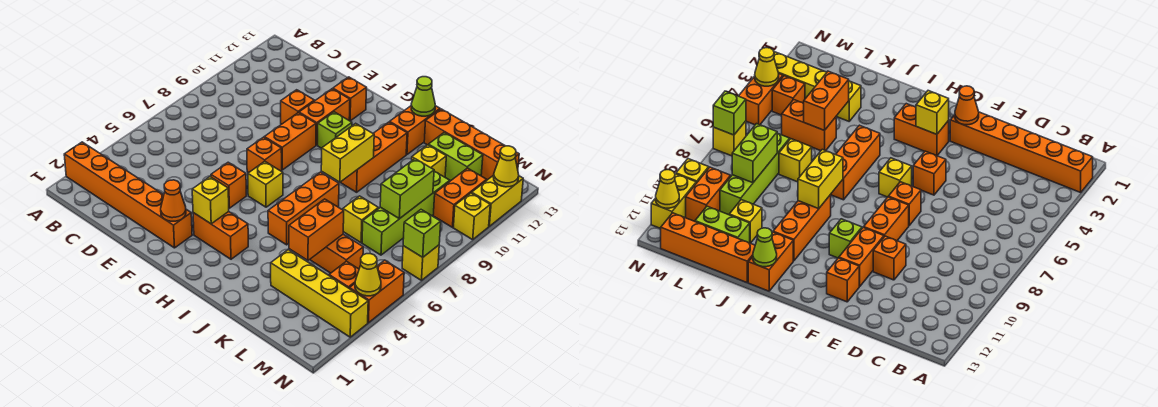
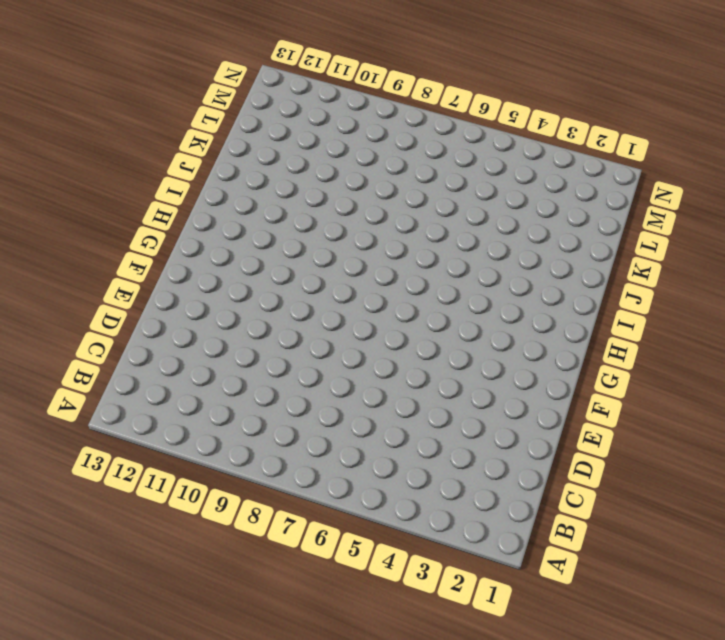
none -> orange brick A2:F2 level 1
none -> orange brick E10 level 1
none -> orange brick F5 level 1
none -> orange brick F7 level 1

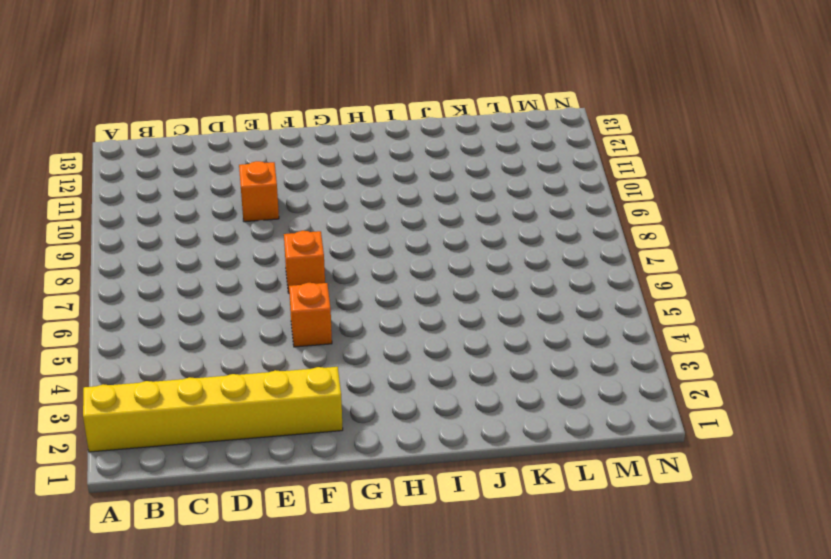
yellow brick A2:F2 level 1 -> orange brick A2:F2 level 1
none -> orange brick F8:F9 level 1
none -> orange brick F10:F11 level 1
none -> orange brick F12 level 1
none -> orange brick G3:H3 level 1

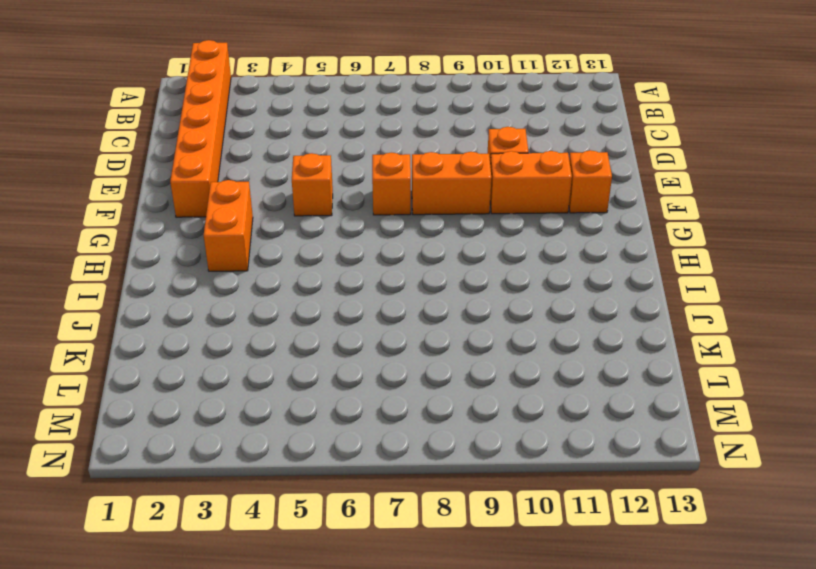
none -> yellow brick G6 level 1
none -> lime brick G10 level 1
none -> orange brick I5:I7 level 1
none -> orange brick I9:I11 level 1

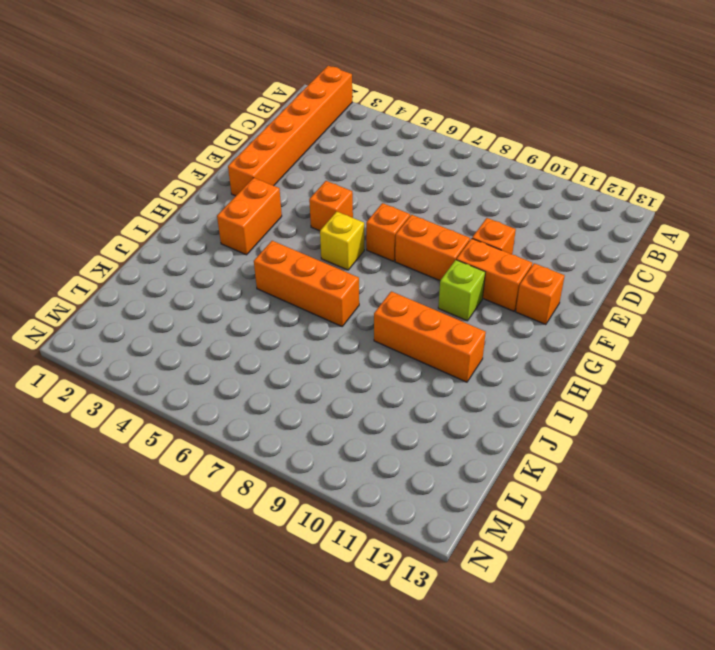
none -> orange brick I12:I13 level 1
none -> orange brick J13:M13 level 1
none -> yellow brick K3:N3 level 1
none -> orange brick K5:L5 level 1

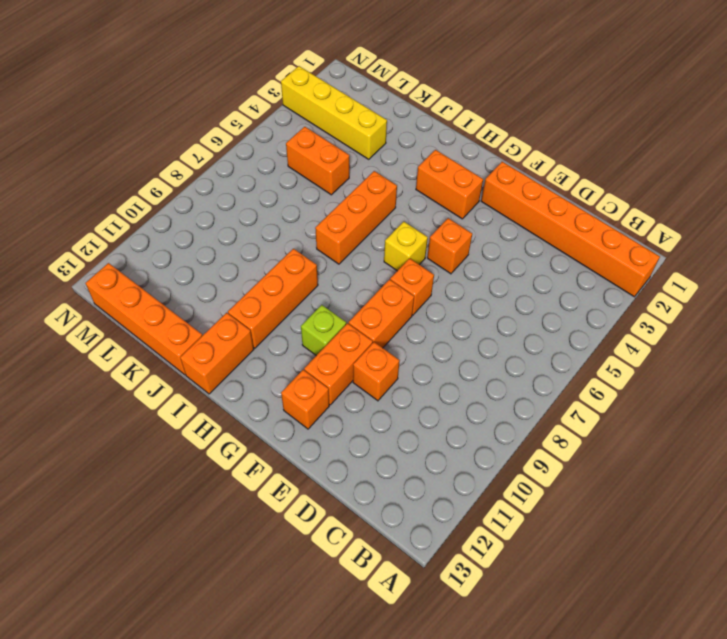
none -> yellow brick K7 level 1
none -> yellow brick K11 level 1
none -> lime brick K12:L12 level 1
none -> lime brick L7:L10 level 1

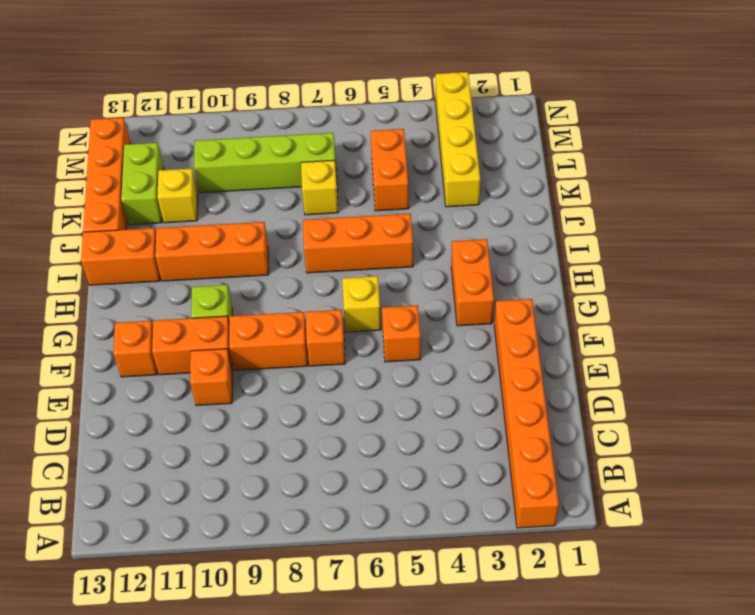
none -> orange brick M4 level 1
none -> orange brick M10:M11 level 1
none -> orange brick N4:N5 level 1
none -> yellow brick N7 level 1

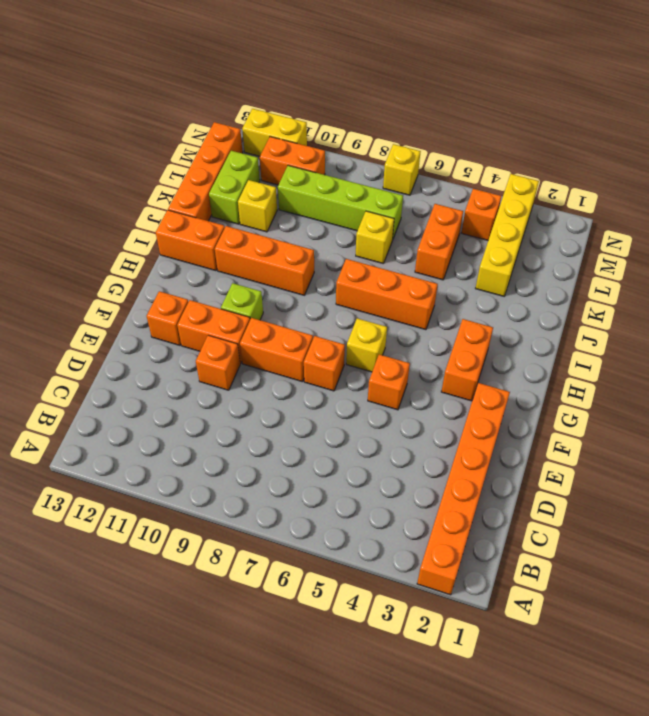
none -> orange brick N4:N5 level 1
none -> yellow brick N10 level 1
none -> orange cone F2 level 2
none -> yellow brick G3 level 2

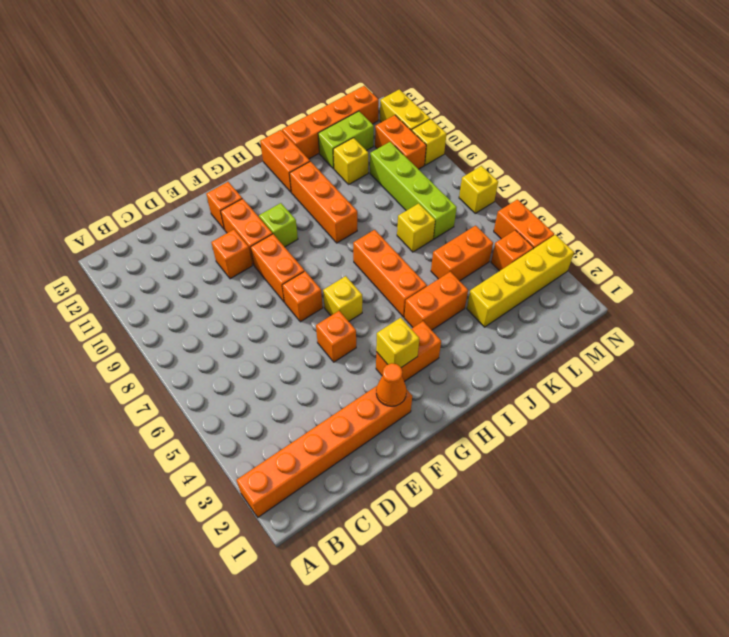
orange brick I4:J4 level 1 -> orange brick K4:K5 level 2
none -> yellow brick I8:I9 level 2
none -> lime cone I13 level 2
none -> lime brick L8:L9 level 2
none -> yellow cone N4 level 2

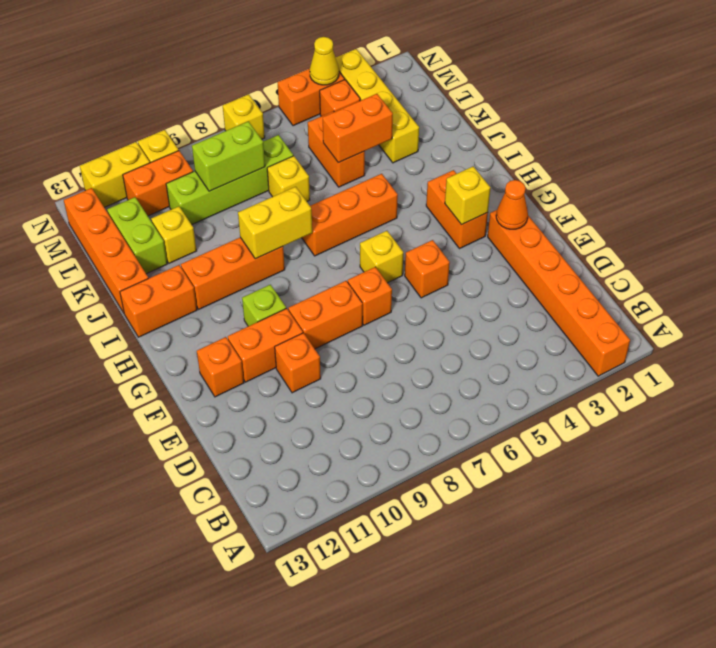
none -> lime cone I13 level 2
none -> lime brick N7 level 2
none -> yellow cone N12 level 2

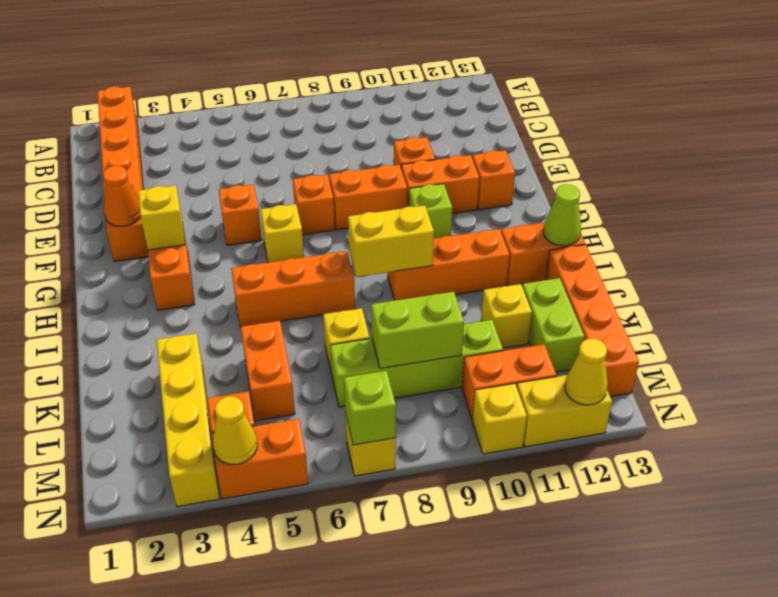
none -> orange brick K4:K5 level 2

